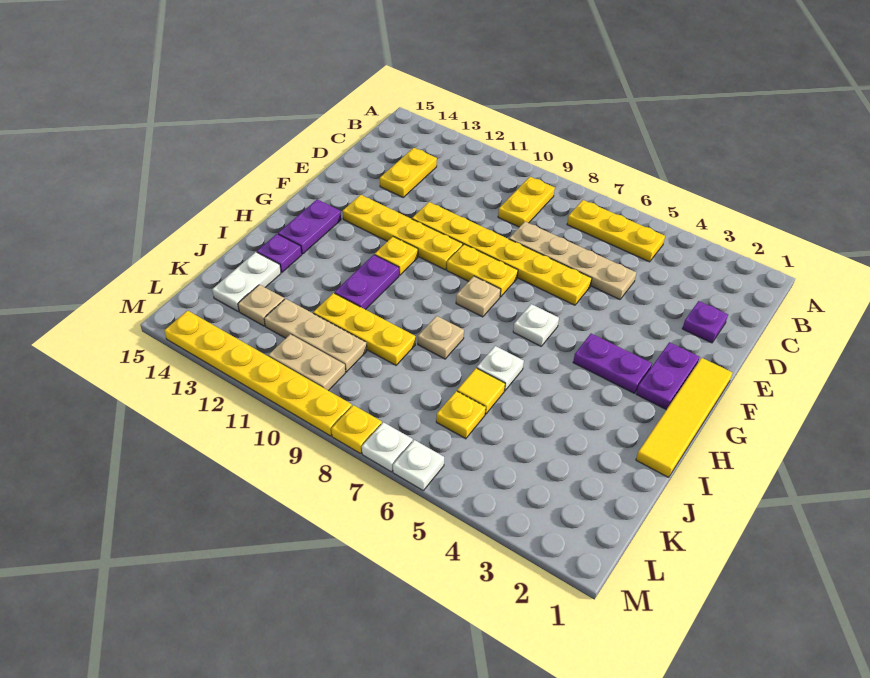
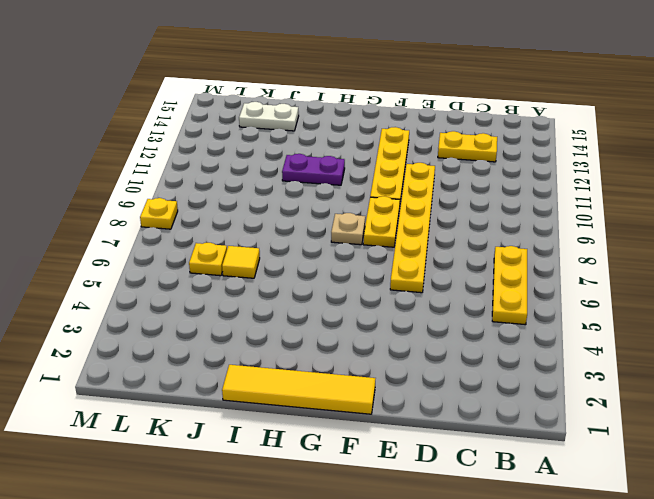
none -> yellow plate B9:C9 level 1
none -> purple plate D2 level 1
none -> tan plate D5:D8 level 1
none -> purple plate F2:G2 level 1

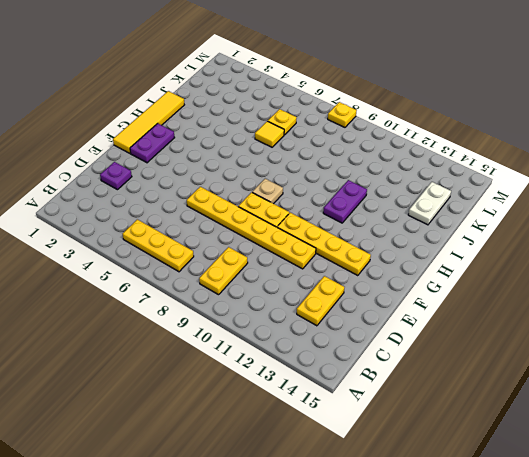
none -> tan plate D5:D8 level 1
none -> purple plate G3:G4 level 1
none -> white plate G6 level 1
none -> yellow plate G11 level 1

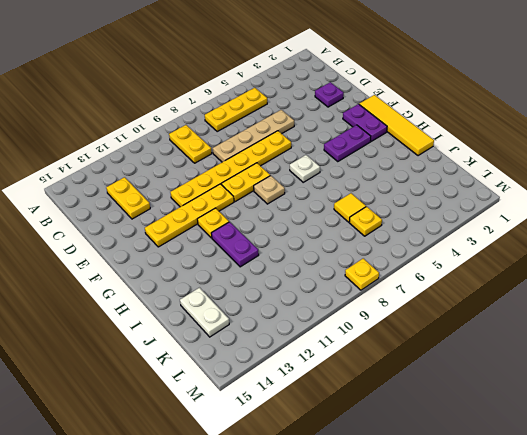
none -> purple plate G14:H14 level 1
none -> white plate I6 level 1
none -> tan plate I8 level 1
none -> purple plate I14 level 1

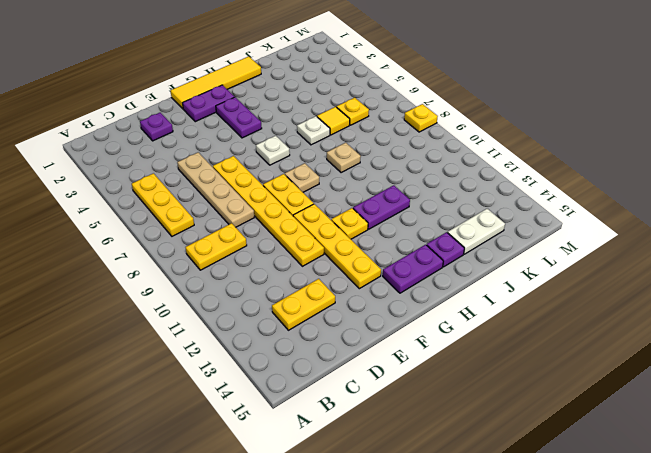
none -> yellow plate J9:J11 level 1
none -> tan plate K10:K12 level 1
none -> tan plate K13 level 1
none -> tan plate L10:L11 level 1

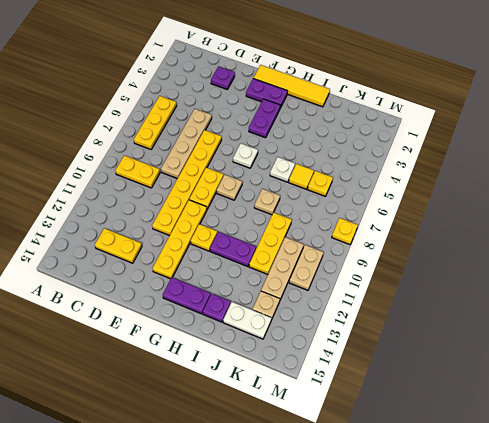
none -> white plate M6 level 1
none -> white plate M7 level 1
none -> yellow plate M9:M14 level 1

